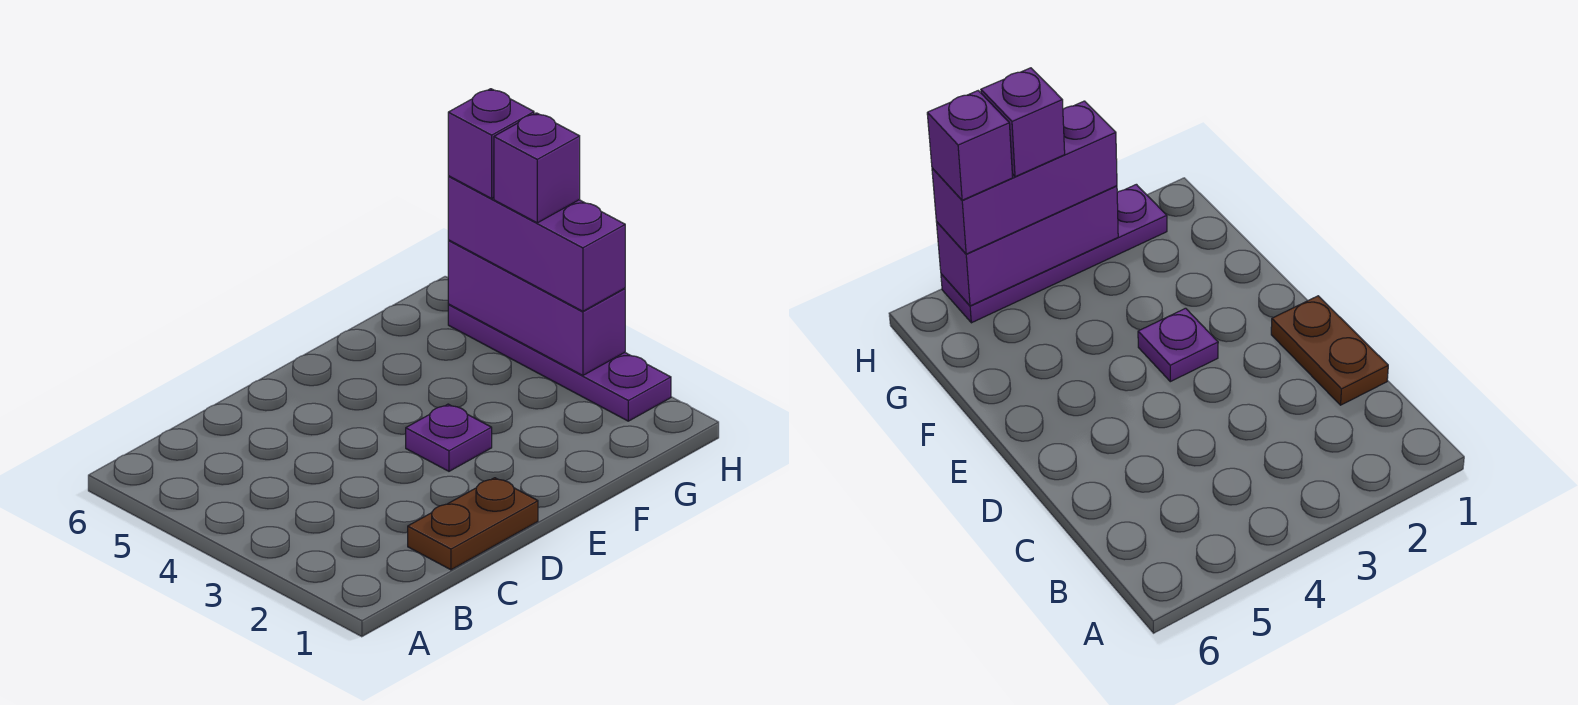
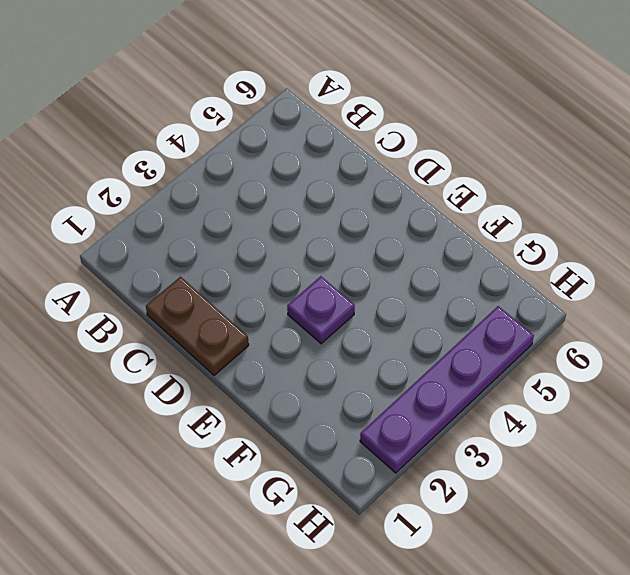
none -> purple brick H3:H5 level 2
none -> purple brick H3:H5 level 3

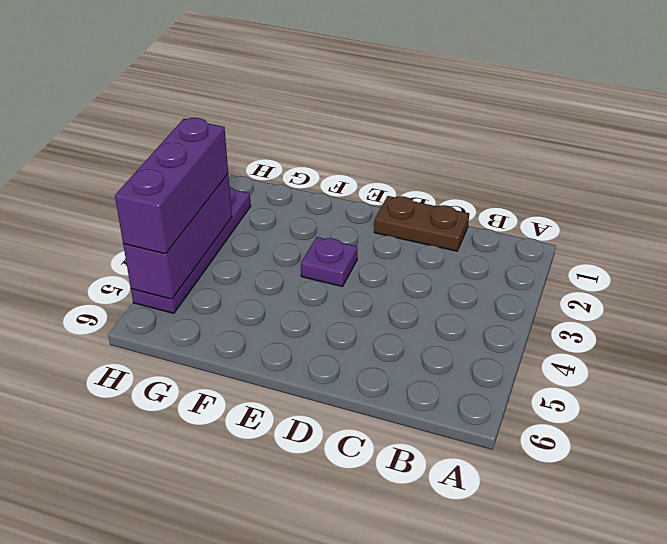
none -> purple brick H4 level 4
none -> purple brick H5 level 4

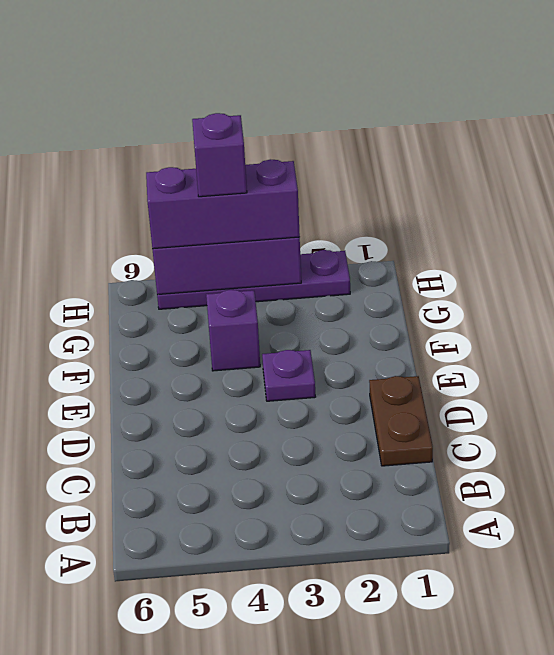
purple brick F4 level 1 -> purple brick H5 level 4

